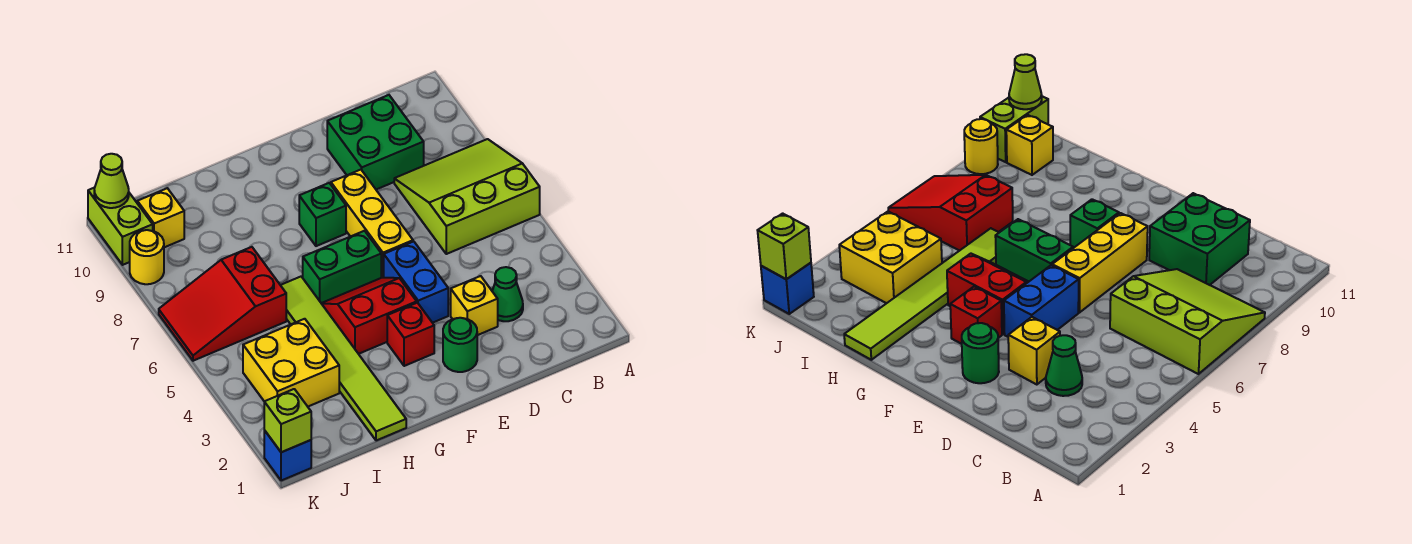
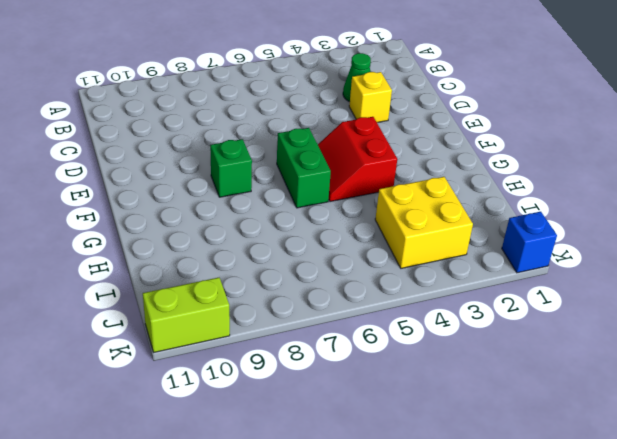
none -> lime slope A6:C8 level 1 top 6
none -> green brick C9:D10 level 1
none -> green round brick E2 level 1

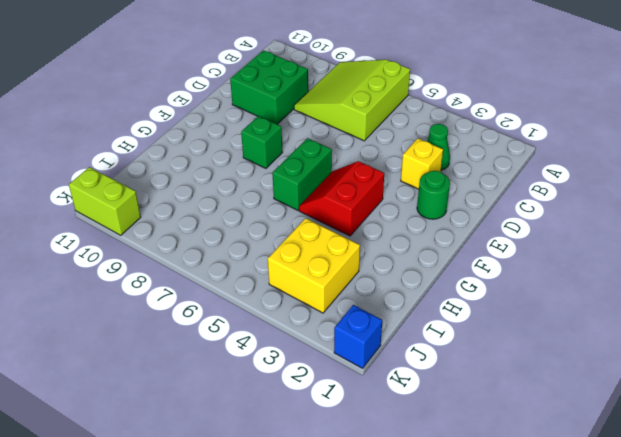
none -> blue brick E4:E5 level 1
none -> yellow brick E6:E8 level 1
none -> red brick F3 level 1

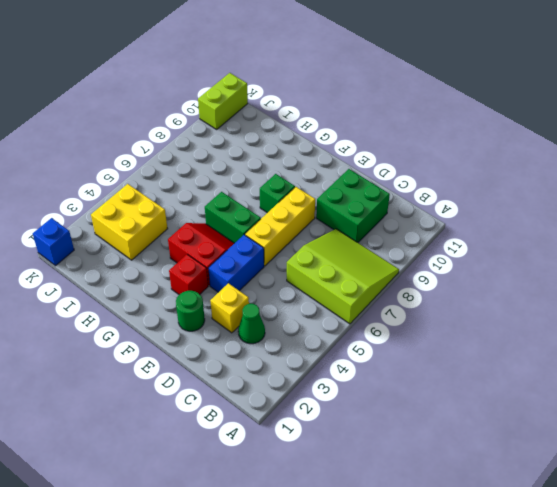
none -> lime tile H1:H6 level 1
none -> red slope I6:K7 level 1 top I
none -> yellow brick J10 level 1

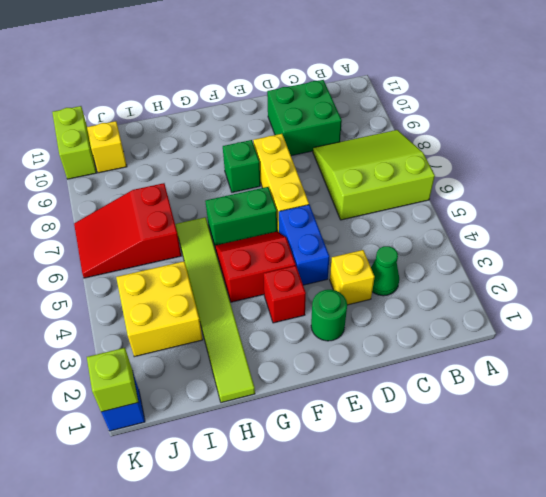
none -> yellow round brick K9 level 1
none -> lime cone K11 level 2

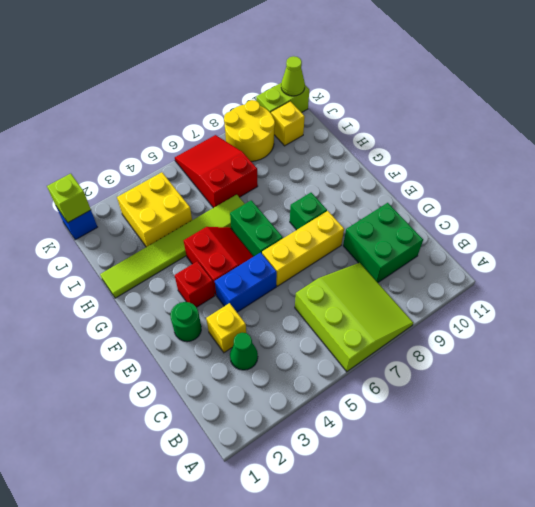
yellow round brick J8:K9 level 1 -> yellow round brick K9 level 1

